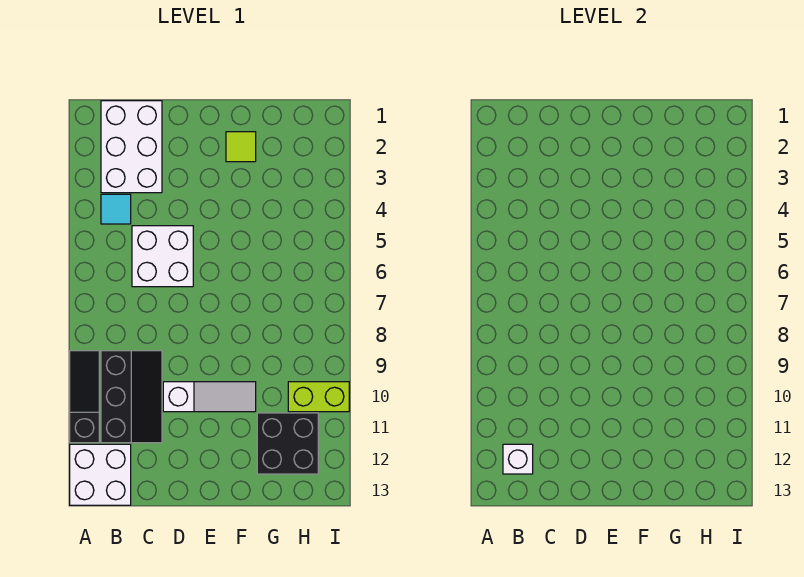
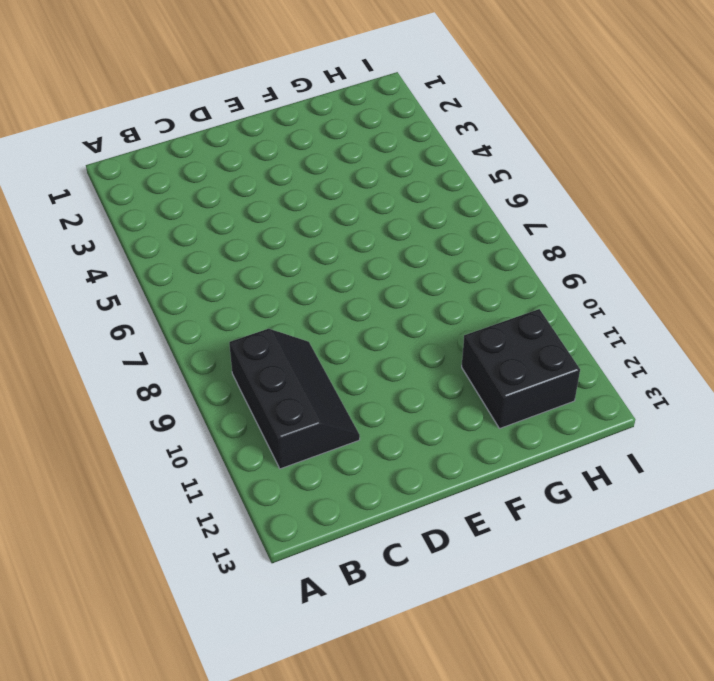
none -> black slope A9:A11 level 1 top 11
none -> white brick A12:B13 level 1

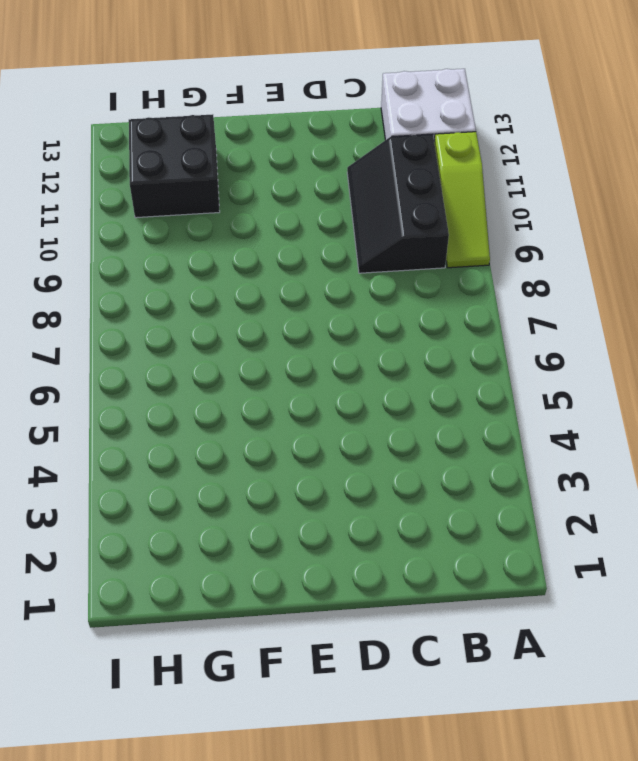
lime slope A9:A11 level 1 top 11 -> black slope A9:A11 level 1 top 11
none -> white brick B1:C3 level 1
none -> cyan tile B4 level 1

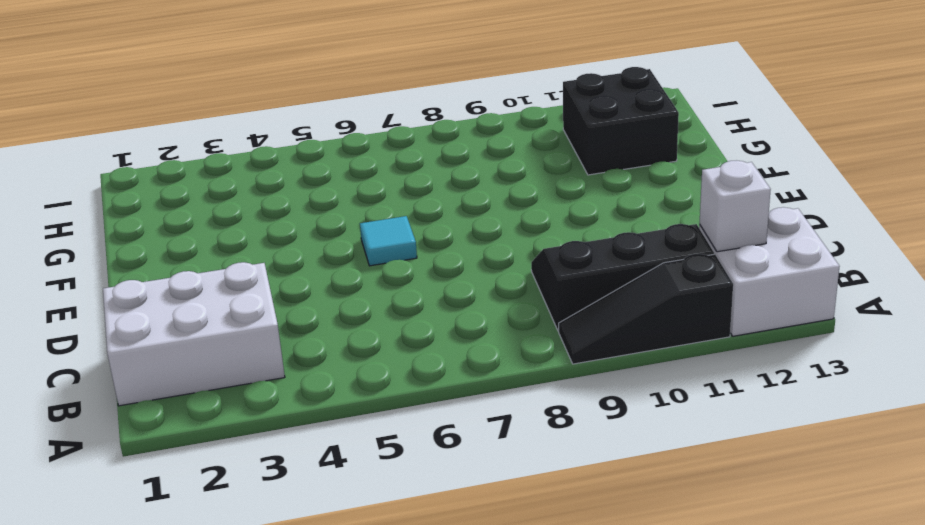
cyan tile E6 level 1 -> cyan tile B4 level 1
none -> white brick C5:D6 level 1
none -> white slope D10:F10 level 1 top D

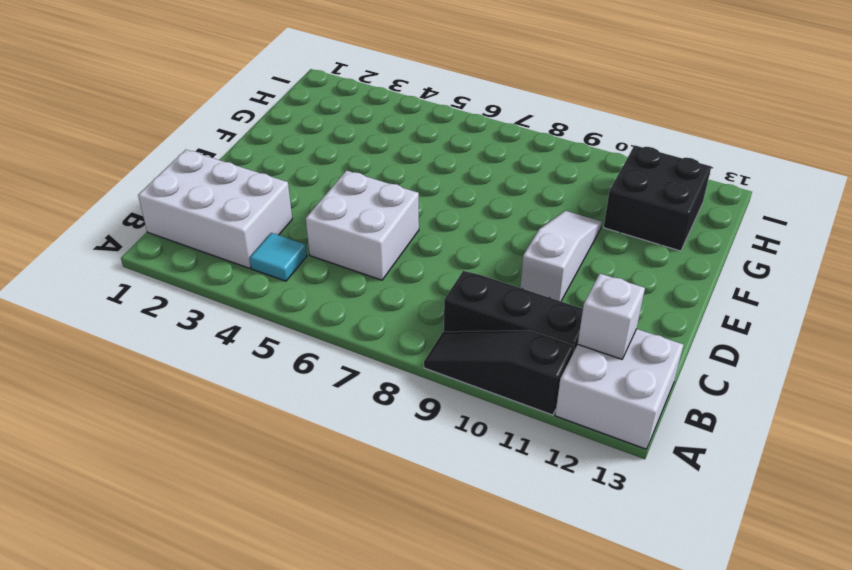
none -> lime tile F2 level 1
none -> lime brick H10:I10 level 1

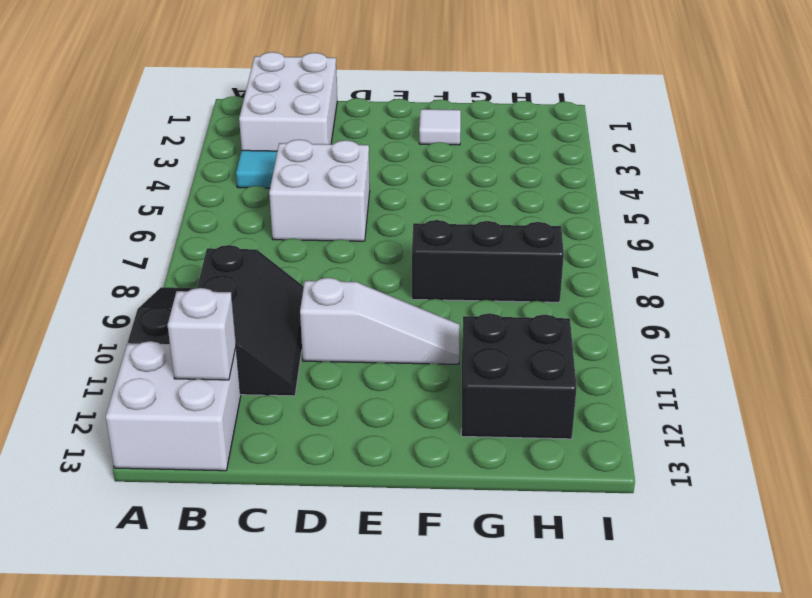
white tile F2 level 1 -> lime tile F2 level 1
black brick F8:H8 level 1 -> none
none -> lime brick H10:I10 level 1

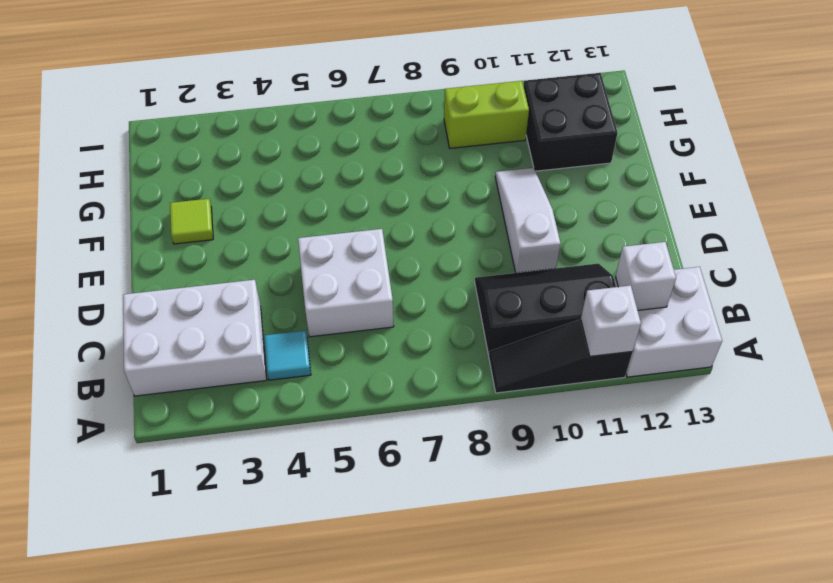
white brick A11 level 2 -> none
lime brick H9:H10 level 1 -> lime brick H10:I10 level 1

